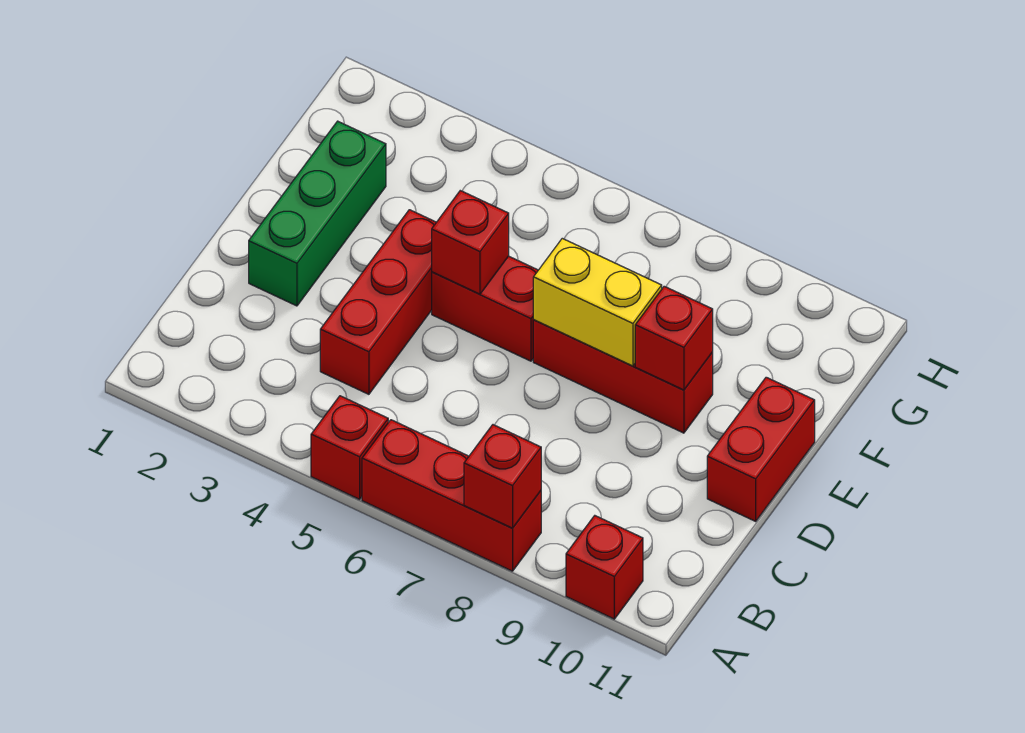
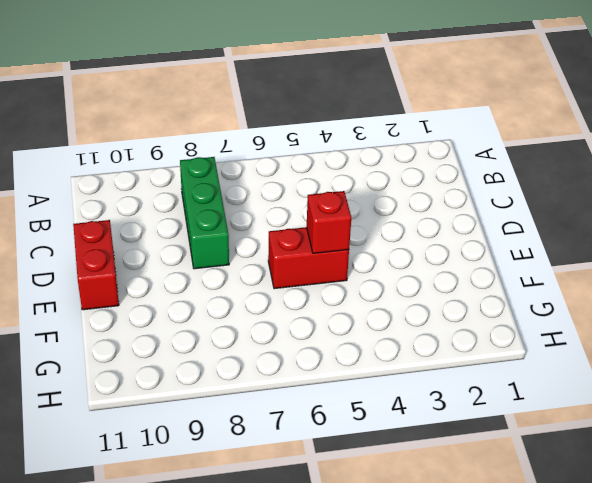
green brick B8:D8 level 1 -> green brick D2:F2 level 1
none -> red brick A5 level 1
none -> red brick A6:A8 level 1
none -> red brick A10 level 1

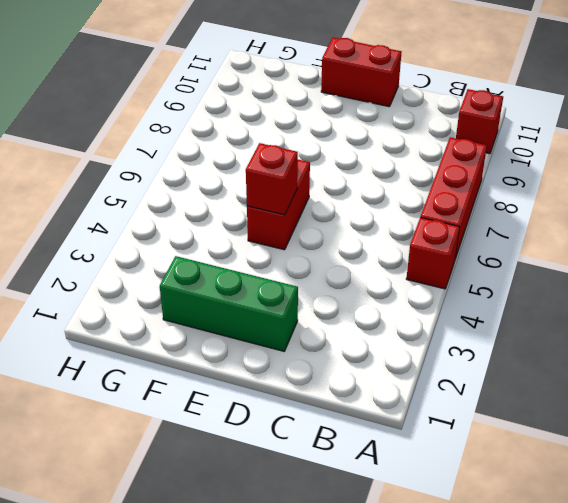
none -> red brick C4:E4 level 1
none -> red brick E7:E9 level 1
none -> red brick A8 level 2

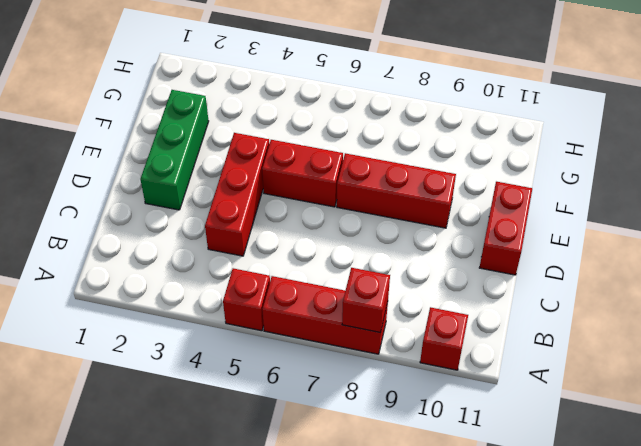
none -> red brick E5 level 2
none -> yellow brick E7:E8 level 2
none -> red brick E9 level 2

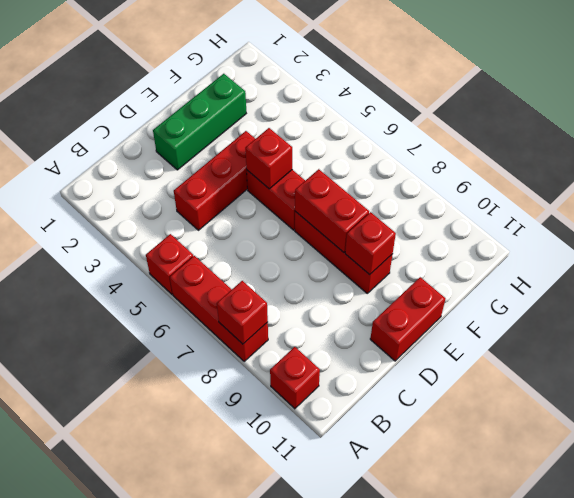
red brick E7:E8 level 2 -> yellow brick E7:E8 level 2

